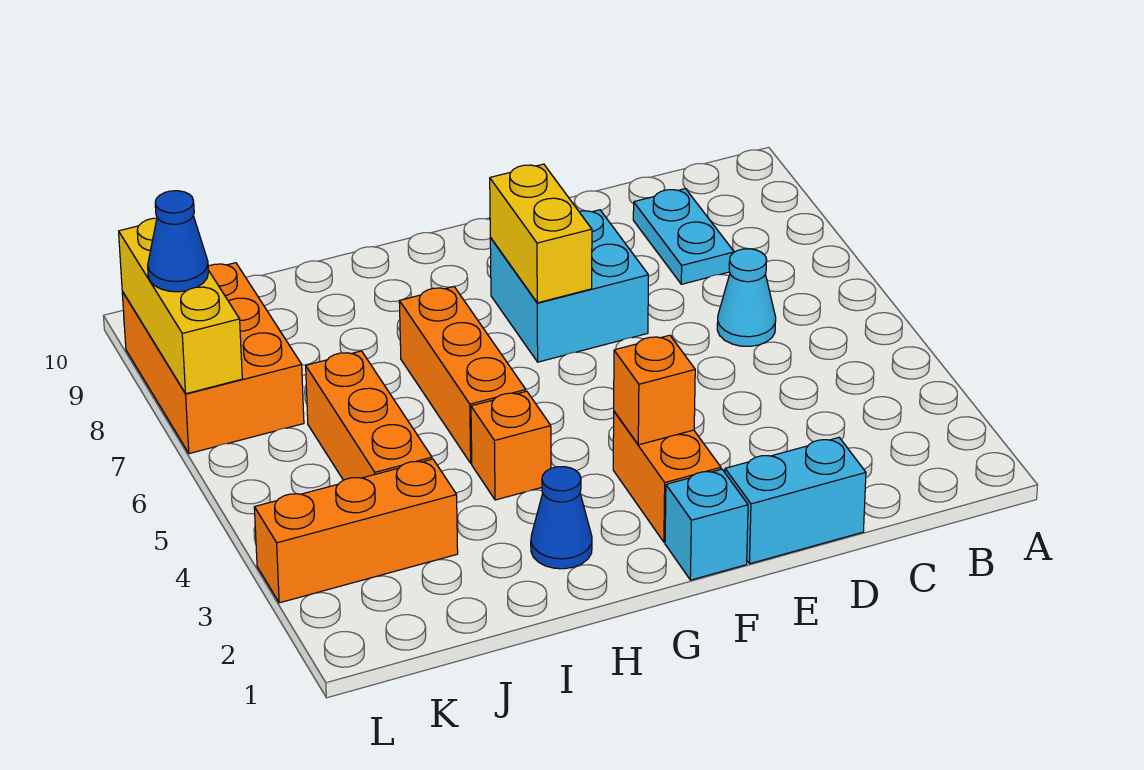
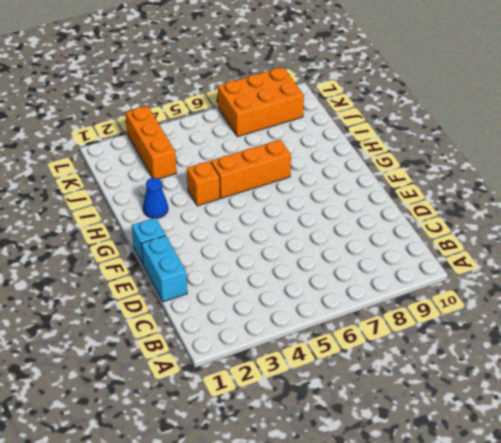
none -> cyan cone C6 level 1
none -> cyan plate C8:C9 level 1
none -> cyan brick E7:F8 level 1

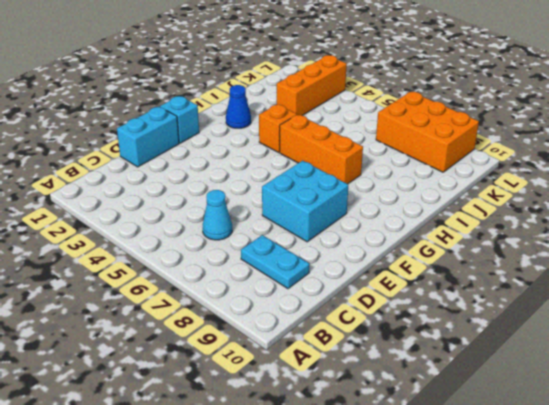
none -> orange brick F2:F3 level 1
none -> orange brick J4:J6 level 1
none -> orange brick F3 level 2

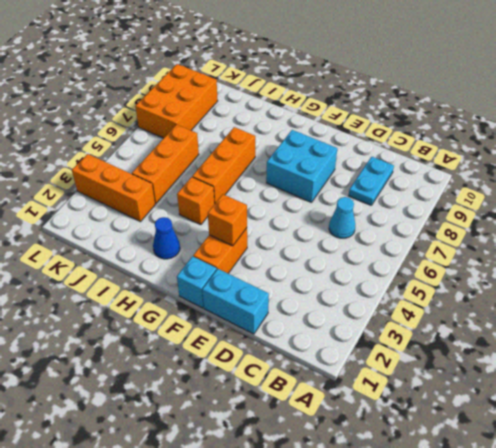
none -> yellow brick F7:F8 level 2
none -> yellow brick L7:L9 level 2
none -> blue cone L8 level 3

